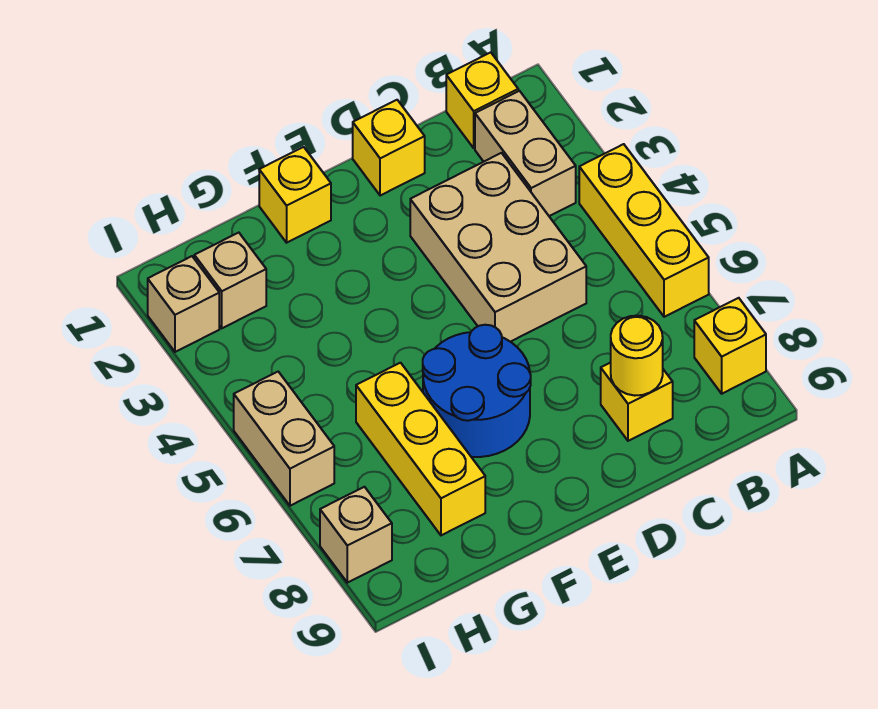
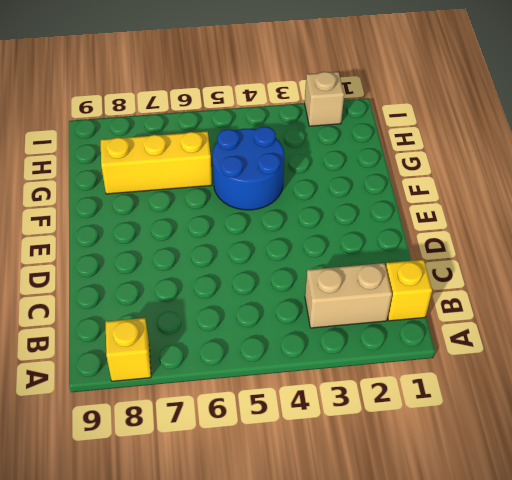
blue round brick F4:G5 level 1 -> blue round brick E6:F7 level 1
none -> yellow brick A4:A6 level 1
none -> tan brick C3:D5 level 1
none -> yellow brick C8 level 1

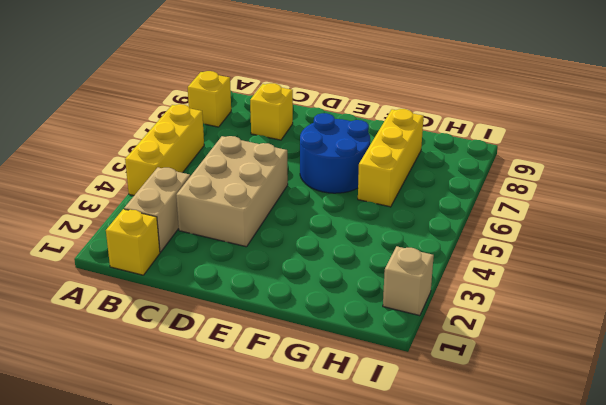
none -> yellow brick D1 level 1
none -> yellow brick F1 level 1
none -> tan brick H2 level 1

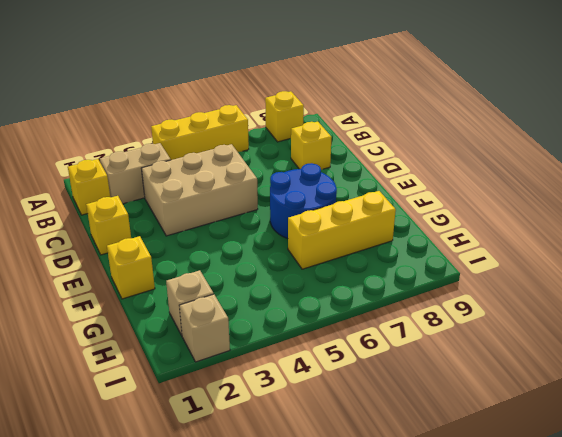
none -> tan brick I5:I6 level 1
none -> tan brick I8 level 1
none -> yellow round brick C8 level 2

